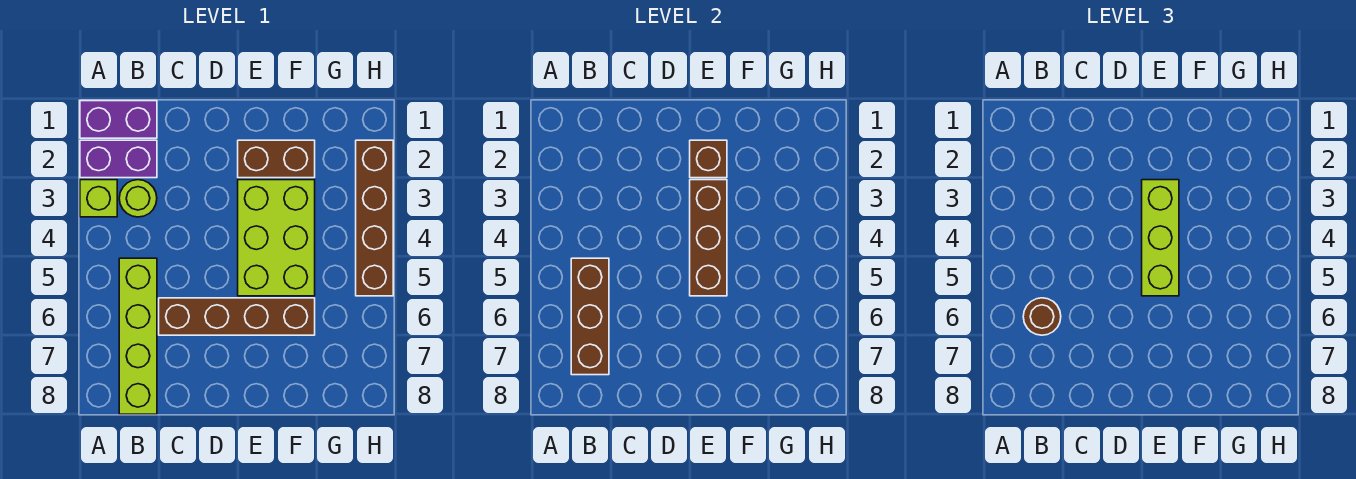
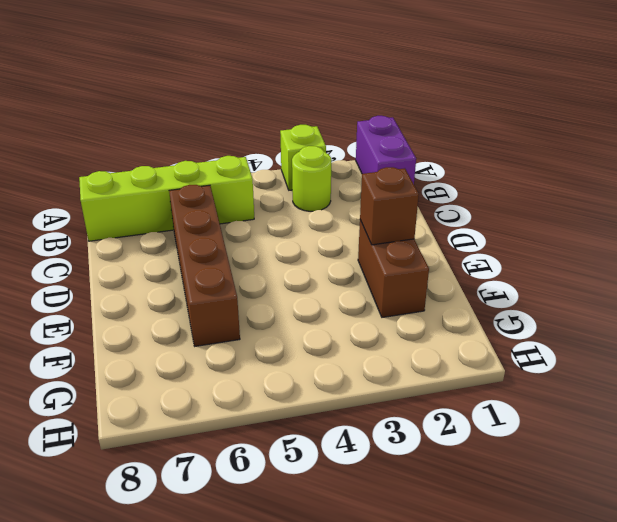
none -> purple brick A2:B2 level 1
none -> lime brick E3:F5 level 1
none -> brown brick H2:H5 level 1

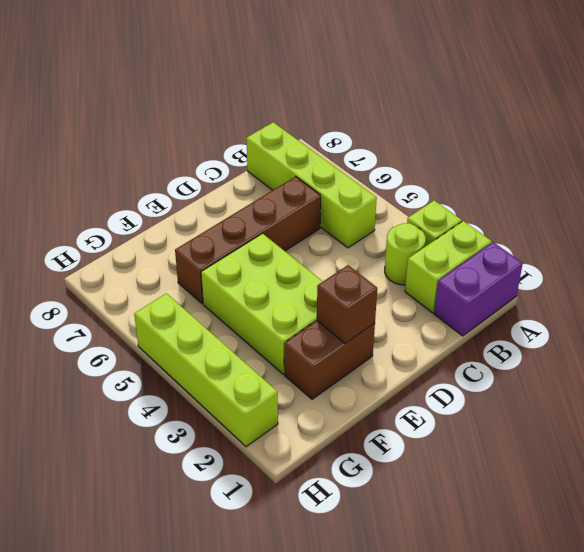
lime brick A2:B2 level 1 -> purple brick A2:B2 level 1
lime brick H2:H5 level 1 -> brown brick H2:H5 level 1
none -> brown brick B5:B7 level 2
none -> brown brick E3:E5 level 2
none -> brown round brick B6 level 3

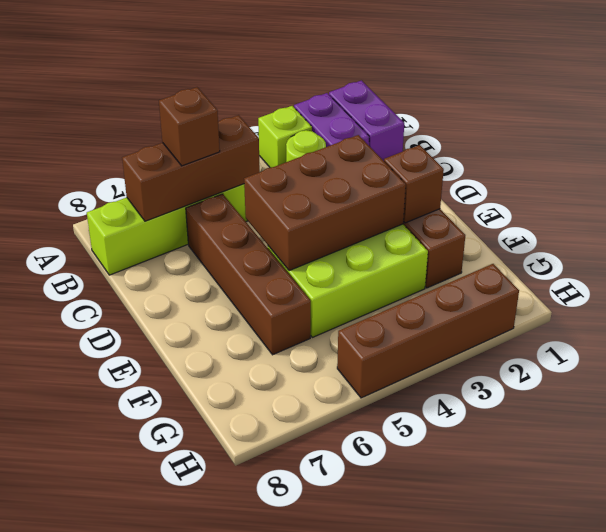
brown brick B6 level 3 -> brown round brick B6 level 3
brown brick D3:E5 level 2 -> brown brick E3:E5 level 2
none -> lime brick E3:E5 level 3

